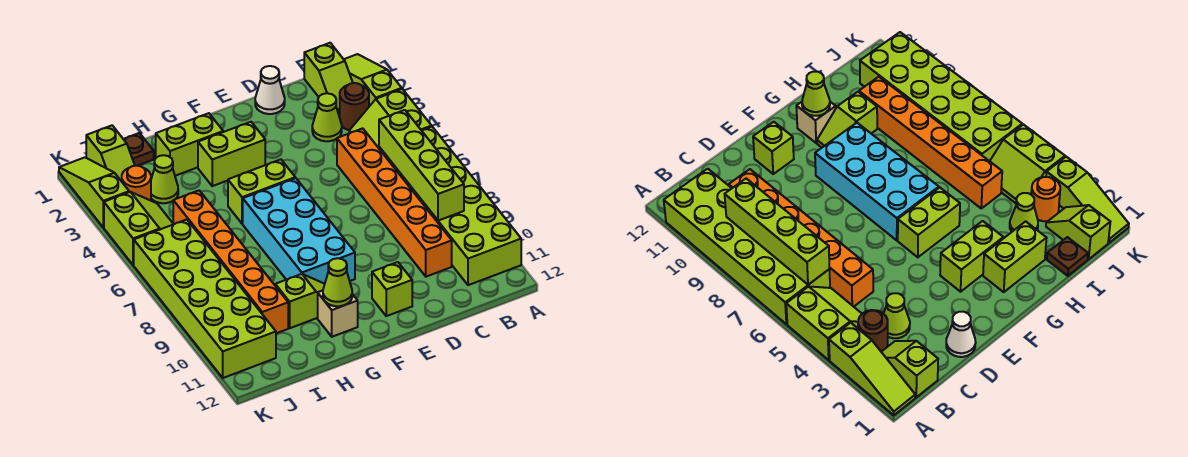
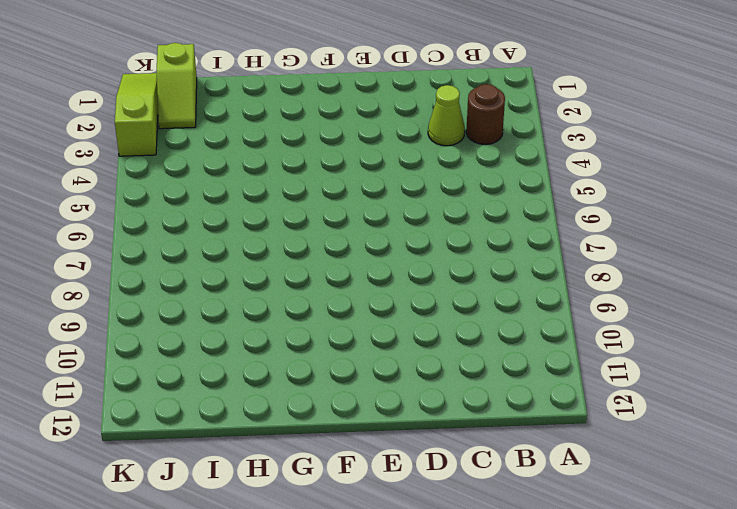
none -> lime slope A1:A3 level 1 top 3
none -> lime slope A4:B5 level 1 top A
none -> lime brick A6:B11 level 1

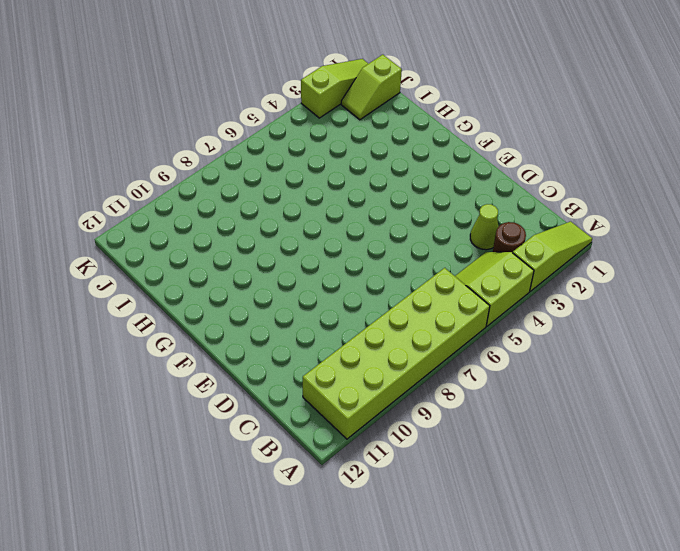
none -> lime slope B1:B2 level 1 top 1
none -> orange brick C5:C10 level 1
none -> white cone D1 level 1

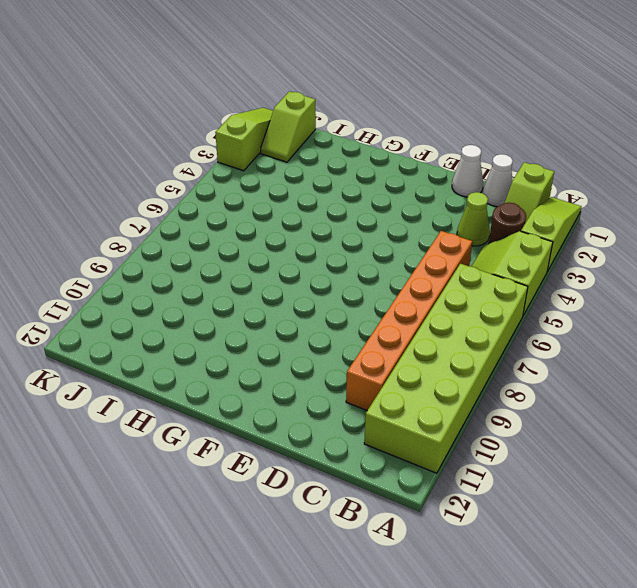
white cone C1 level 1 -> none
none -> lime brick E11 level 1
none -> lime brick F3:G3 level 1
none -> lime brick F5:G5 level 1

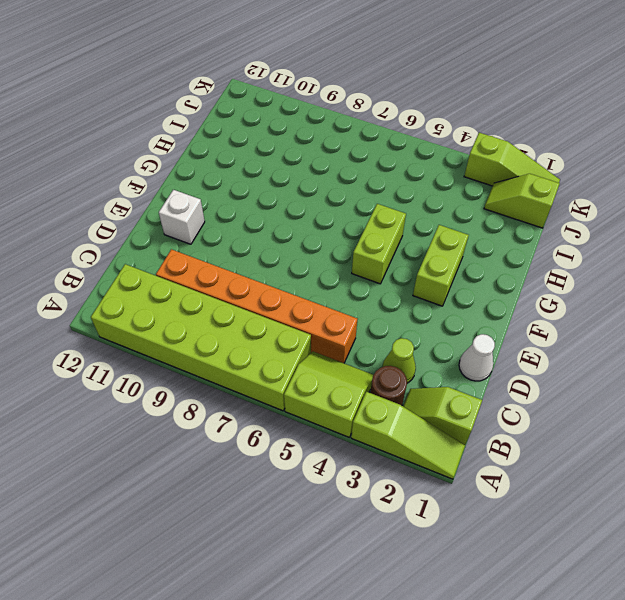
white brick E11 level 1 -> lime brick E11 level 1
none -> cyan brick F6:G9 level 1
none -> lime brick G2:H2 level 1
none -> lime slope G10:H10 level 1 top H

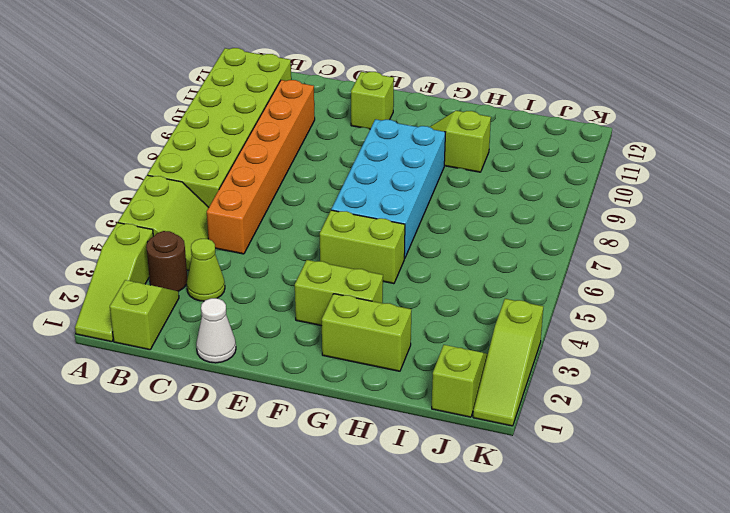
none -> tan brick G11 level 1
none -> brown plate I1 level 1
none -> lime cone I3 level 1

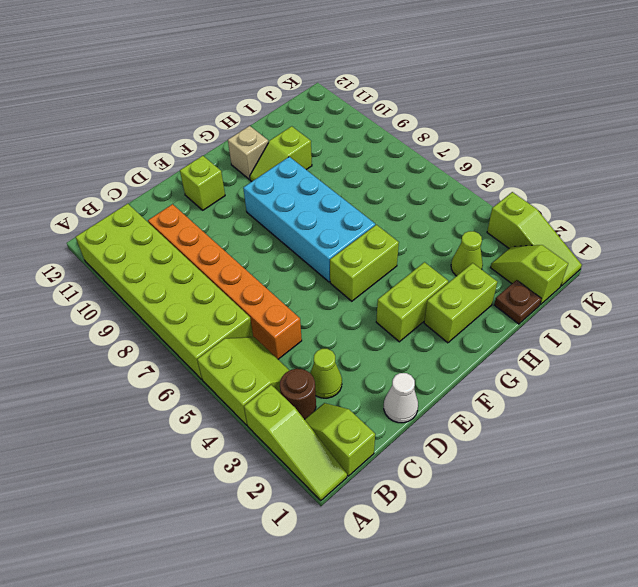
none -> orange brick I5:I10 level 1
none -> orange round brick J3 level 1
none -> lime slope J4:K5 level 1 top K

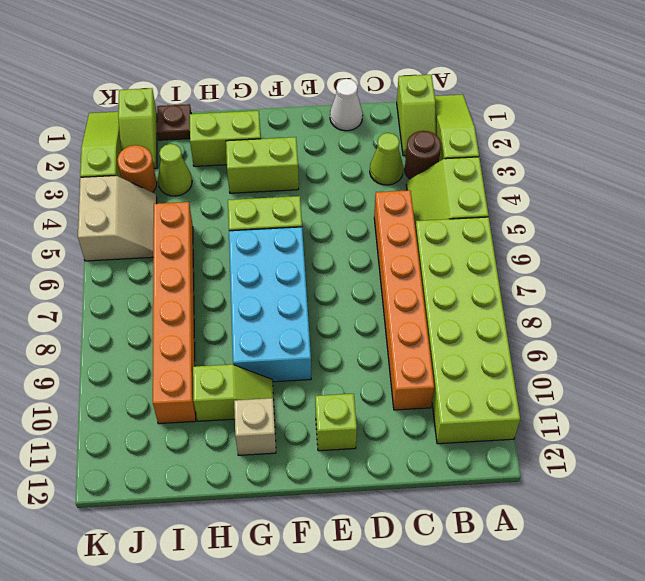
tan slope J4:K5 level 1 top K -> lime slope J4:K5 level 1 top K
none -> lime brick J6:K11 level 1
none -> lime brick B6:B9 level 2
none -> lime cone G11 level 2

